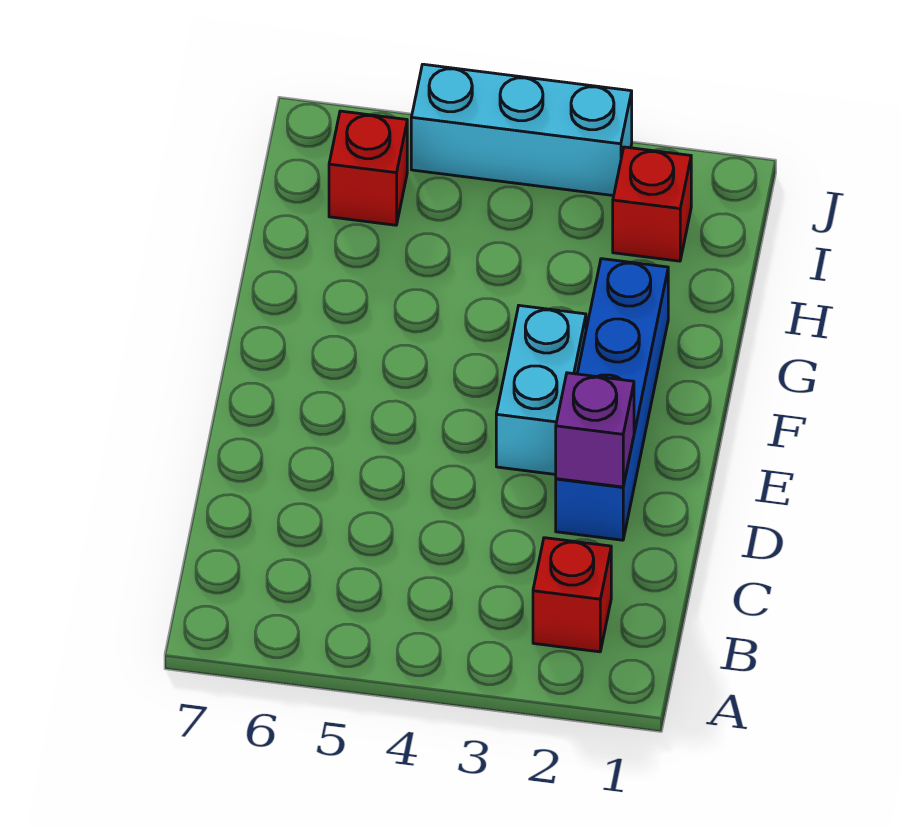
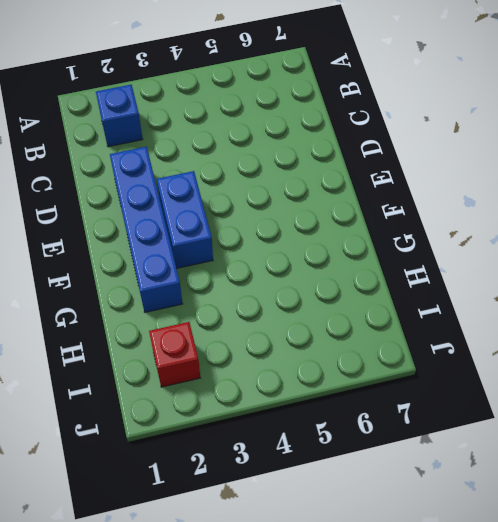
blue brick B2 level 1 -> red brick B2 level 1
blue brick E3:F3 level 1 -> cyan brick E3:F3 level 1
none -> red brick I6 level 1
none -> cyan brick J3:J5 level 1

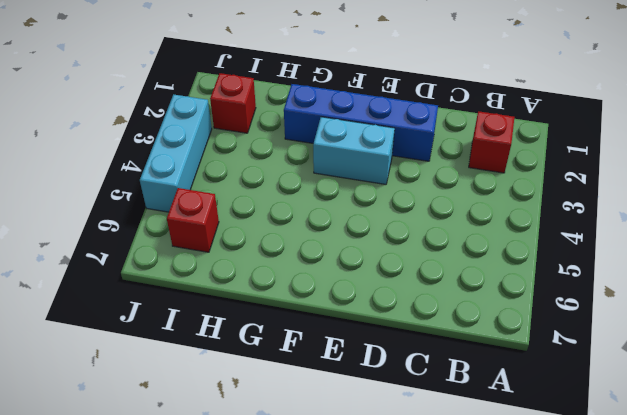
none -> purple brick D2 level 2

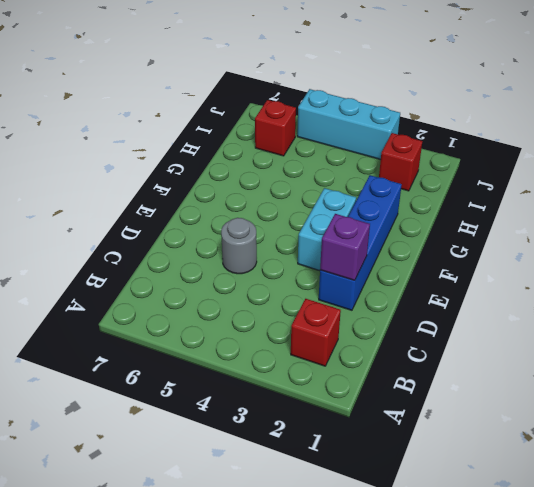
grey round brick D5 level 1 -> none

